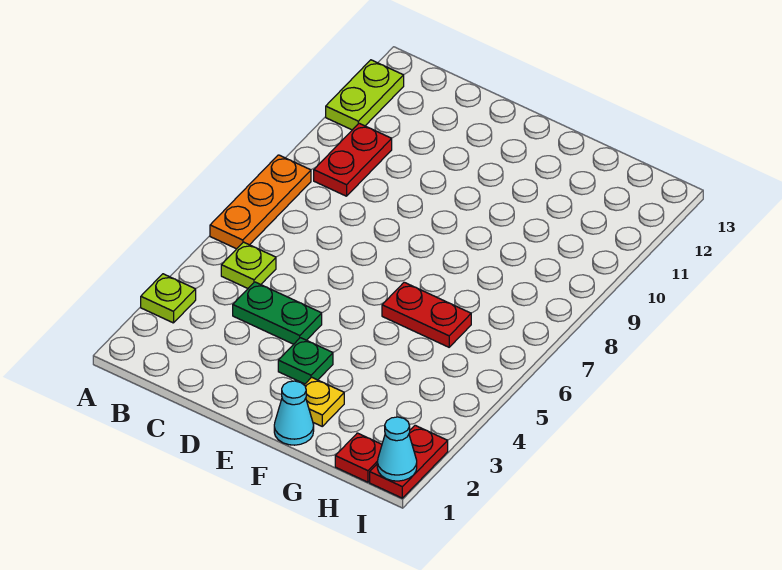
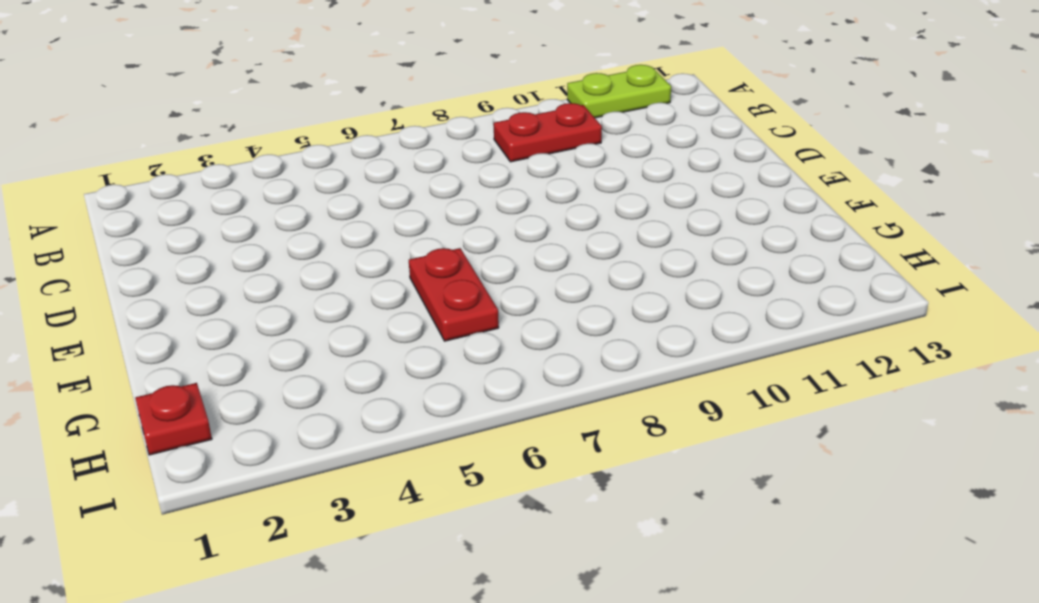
none -> lime plate A3 level 1
none -> orange plate A6:A8 level 1
none -> lime plate B5 level 1

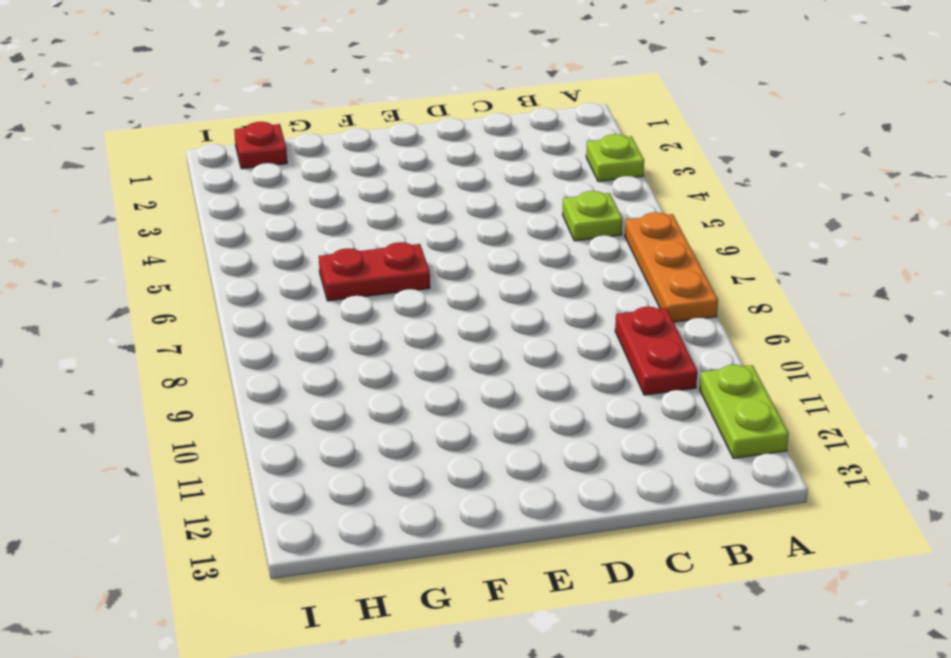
none -> green plate C4:D4 level 1
none -> green plate E3 level 1
none -> cyan cone F1 level 1

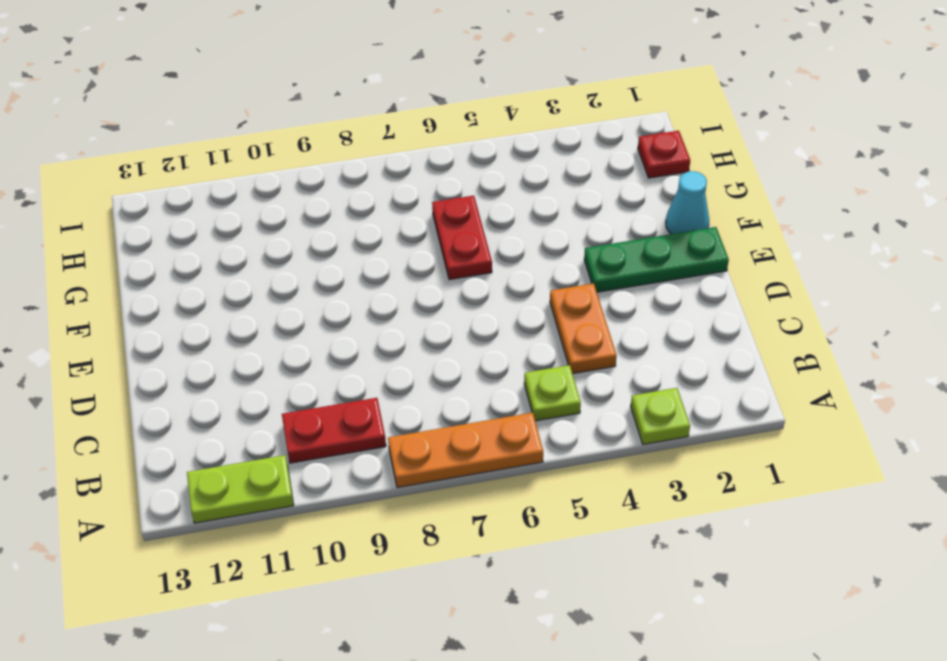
orange plate C4:D4 level 1 -> green plate C4:D4 level 1
green plate E1:E3 level 1 -> green plate E3 level 1
none -> yellow plate F2 level 1
none -> red plate I1:I2 level 1
none -> cyan cone I1 level 2

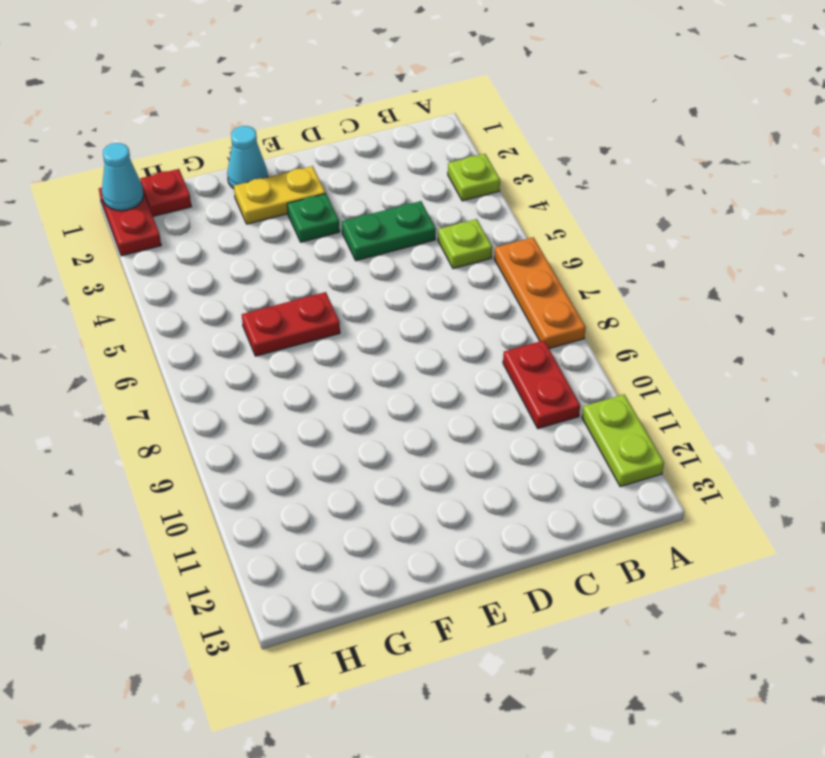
yellow plate E2:F2 level 1 -> yellow plate F2 level 1

